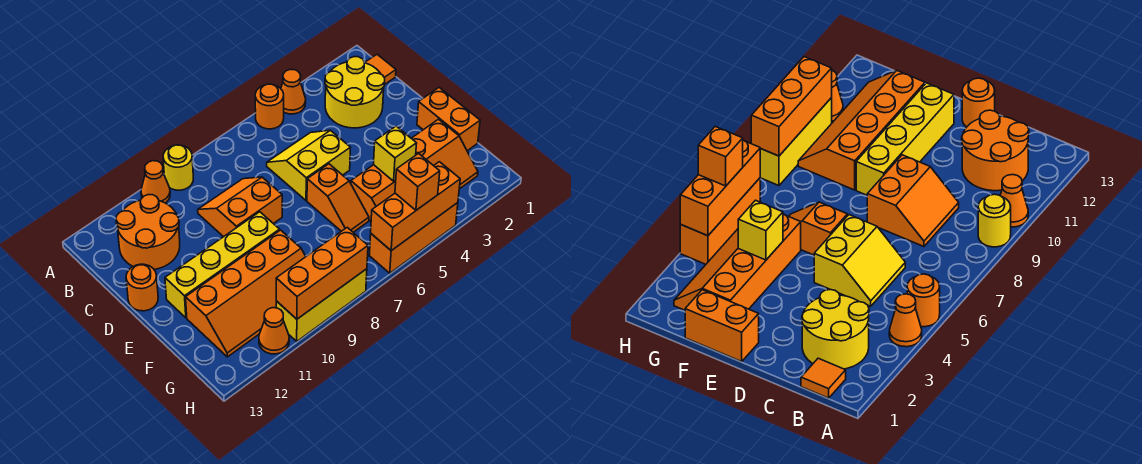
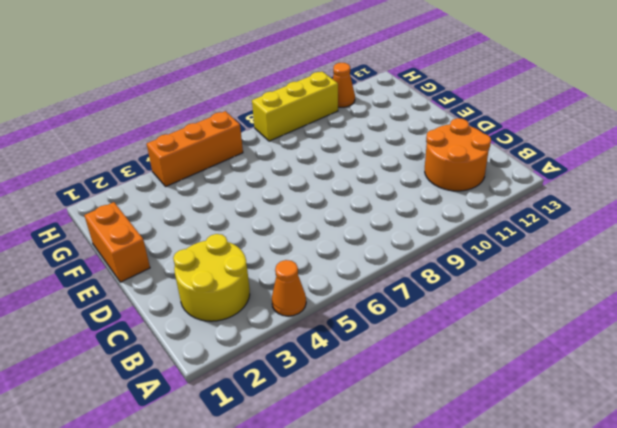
none -> orange round brick A5 level 1
none -> yellow round brick A9 level 1
none -> orange cone A10 level 1

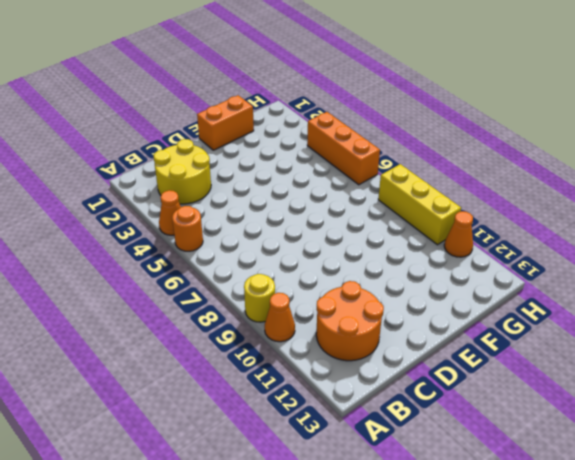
none -> orange tile B1 level 1
none -> yellow slope C5:D6 level 1 top D
none -> orange slope C8:D9 level 1 top D

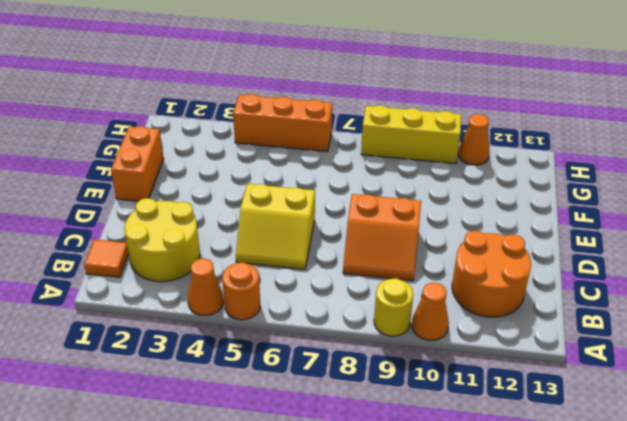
none -> orange round brick D13 level 1
none -> orange slope E6:F6 level 1 top E
none -> yellow brick E9:E12 level 1

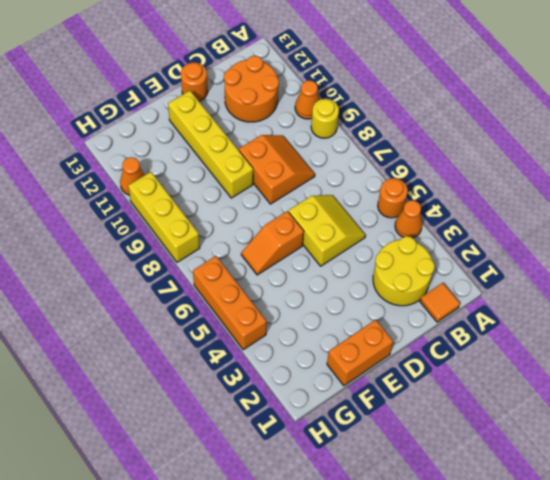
none -> orange slope F2:G5 level 1 top F
none -> orange slope F9:G12 level 1 top F
none -> yellow brick F4 level 2

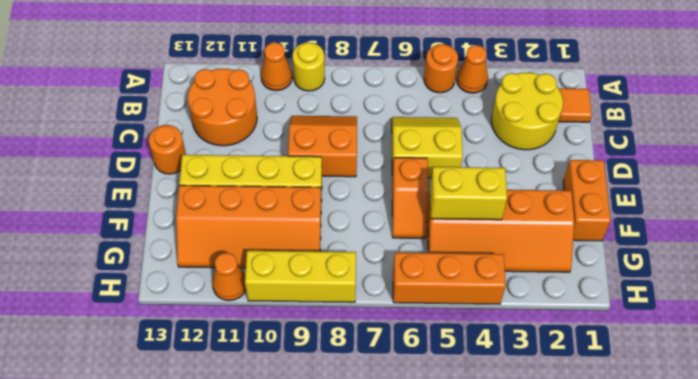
yellow brick F4:F5 level 2 -> yellow brick F4 level 2
none -> orange brick H4:H6 level 2
none -> orange brick H8:H10 level 2
none -> orange brick H5 level 3

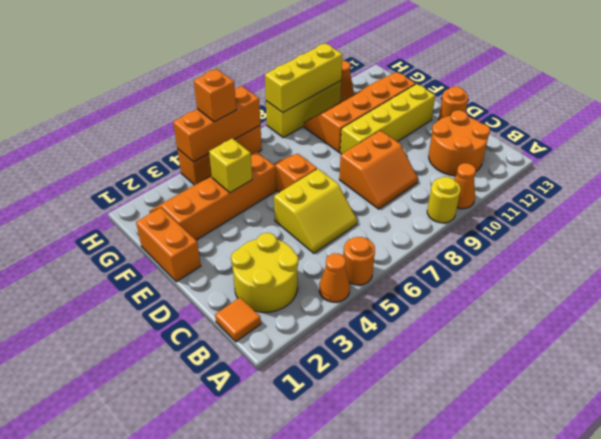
yellow brick H8:H10 level 2 -> orange brick H8:H10 level 2

